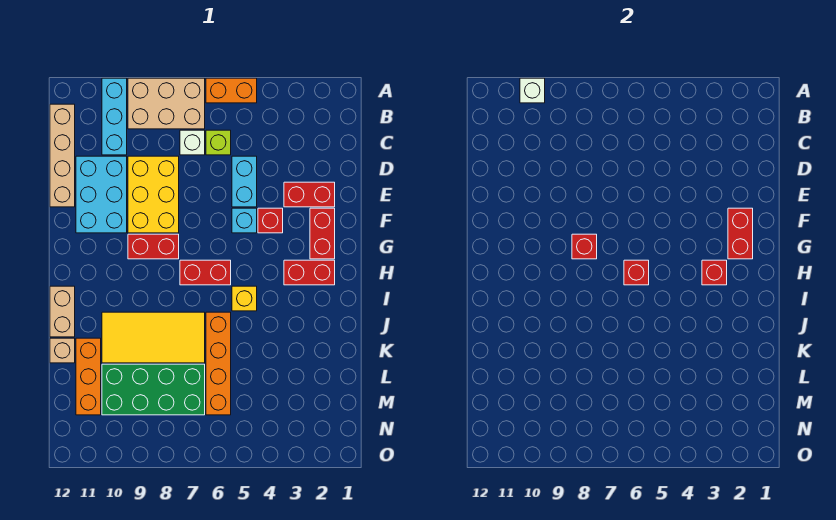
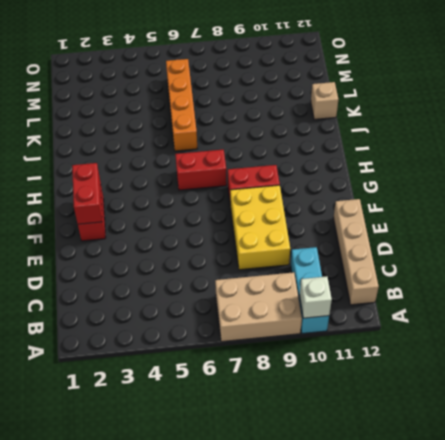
none -> orange brick A5:A6 level 1
none -> lime brick C6 level 1
none -> white brick C7 level 1

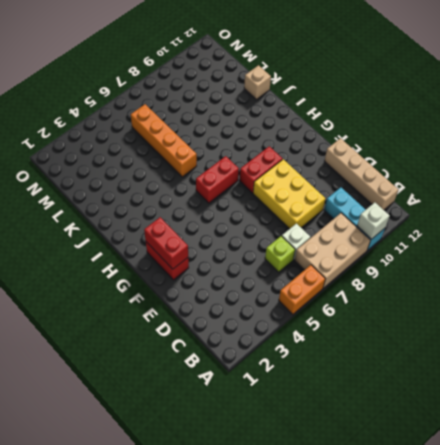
none -> cyan brick D5:E5 level 1
none -> cyan brick D10:F11 level 1
none -> red brick E2:E3 level 1

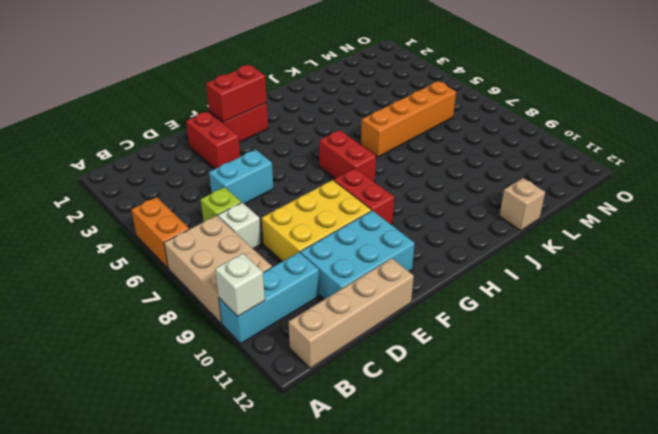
none -> red brick F4 level 1
none -> cyan brick F5 level 1
none -> red brick H2:H3 level 1

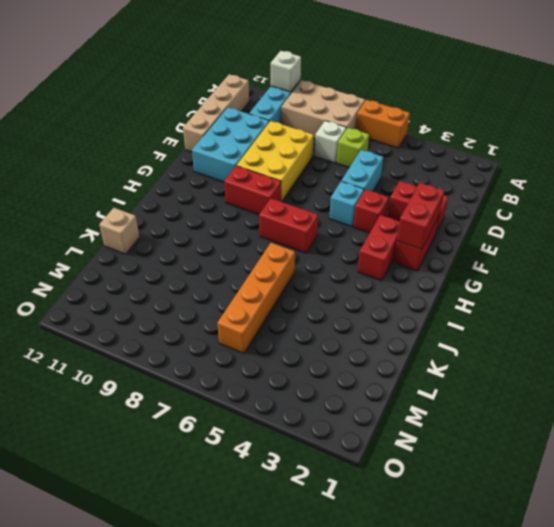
red brick G3:H3 level 1 -> red brick H2:H3 level 1
none -> yellow brick I5 level 1
none -> tan brick I12:J12 level 1
none -> yellow tile J7:K10 level 1

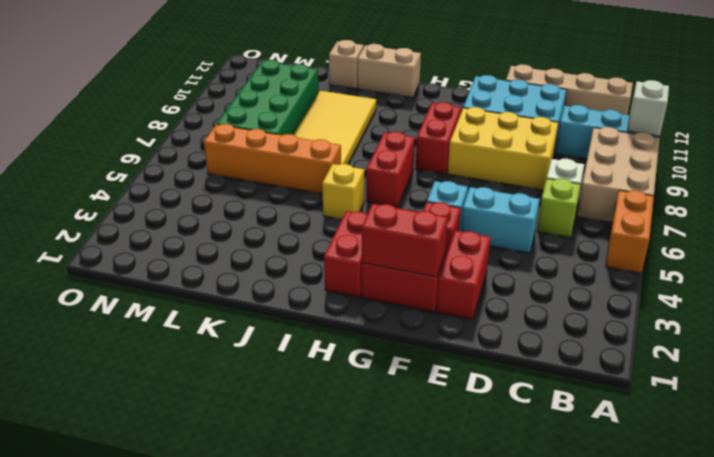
none -> orange brick K11:M11 level 1
none -> red brick G8 level 2
none -> red brick H3 level 2

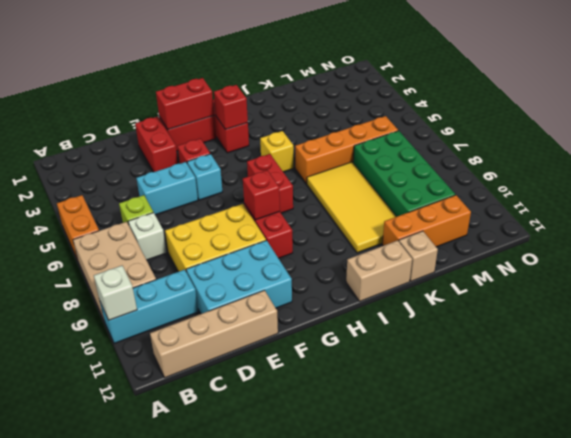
none -> red brick H6 level 2

